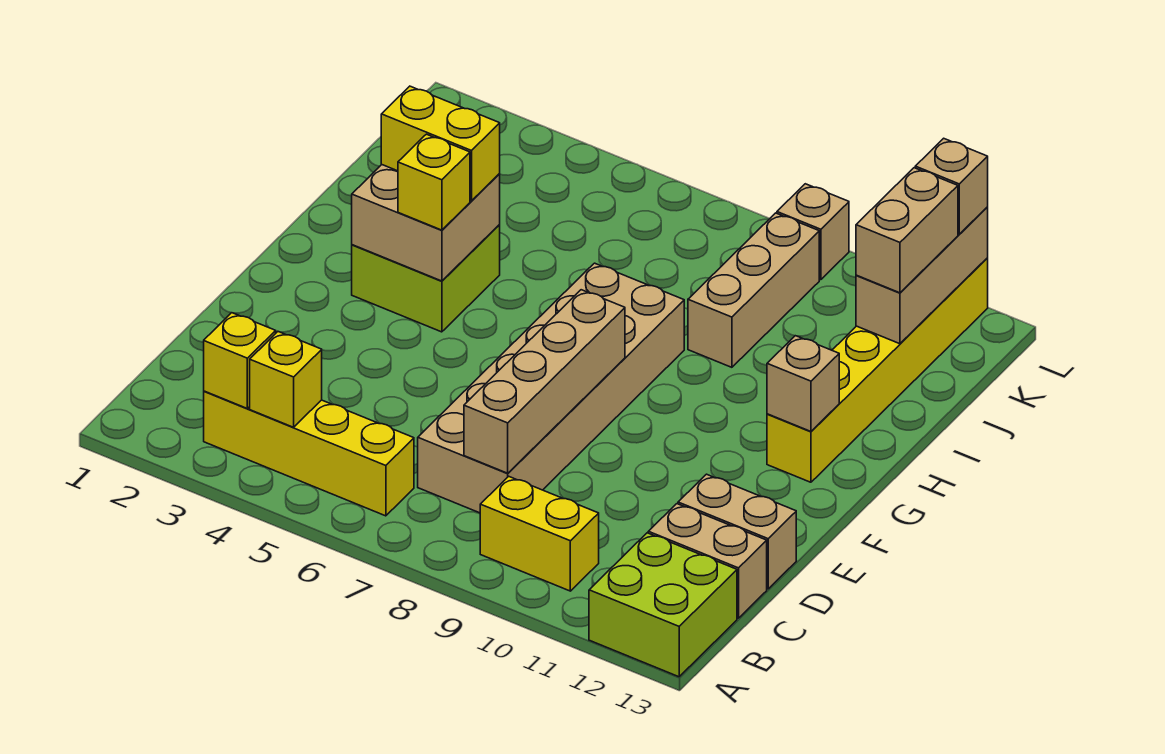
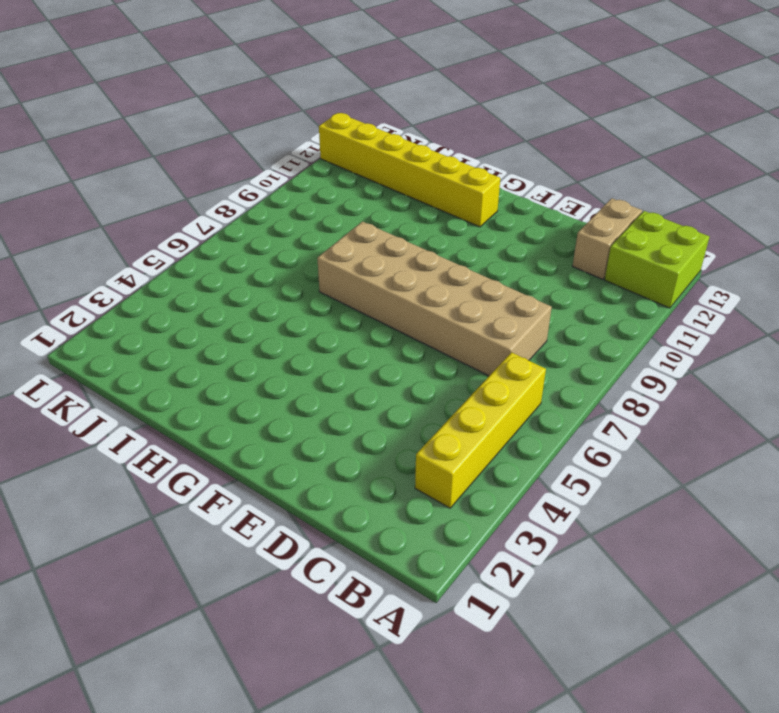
none -> yellow brick B9:B10 level 1
none -> tan brick D12:D13 level 1
none -> lime brick G3:H4 level 1

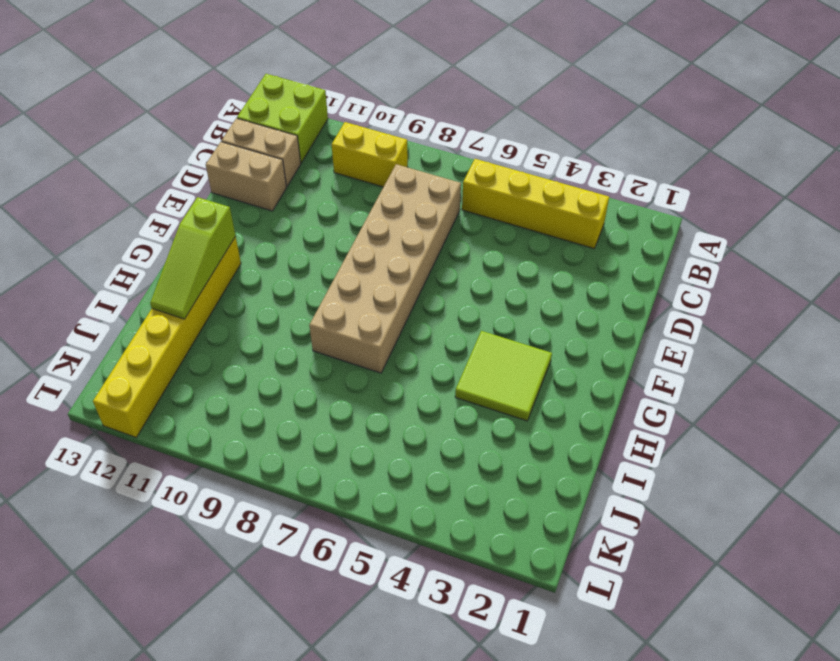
lime tile G3:H4 level 1 -> lime brick G3:H4 level 1
lime slope G12:I12 level 2 top G -> tan brick G12 level 2
none -> tan brick I9:K9 level 1
none -> tan brick L9 level 1
none -> yellow brick B3 level 2

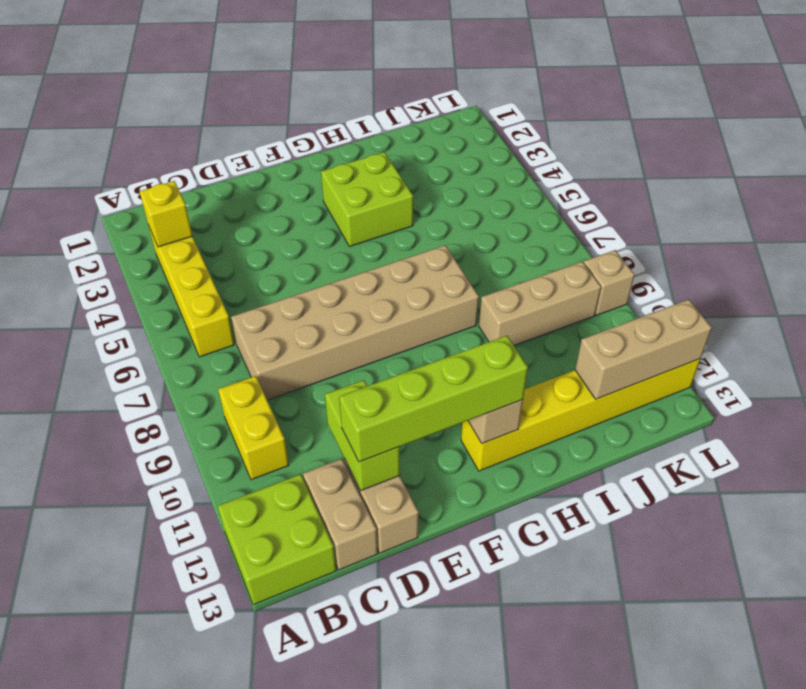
lime brick D11:D12 level 2 -> none
lime brick D12:G12 level 3 -> none
none -> yellow brick B4 level 2
none -> tan brick C8:F8 level 2
none -> tan brick G3:H4 level 2

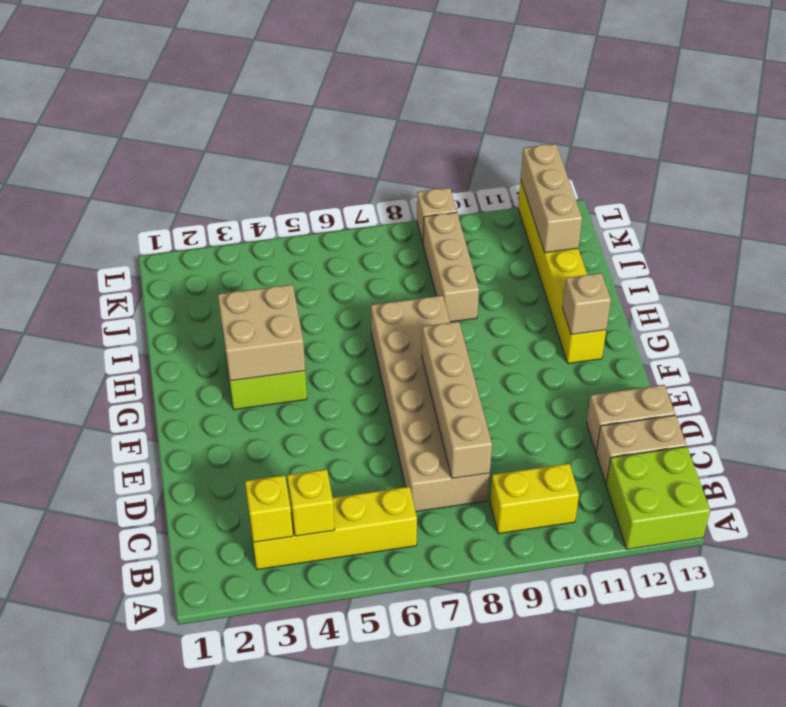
none -> yellow brick G4 level 3
none -> yellow brick H3:H4 level 3
none -> tan brick J12:K12 level 3

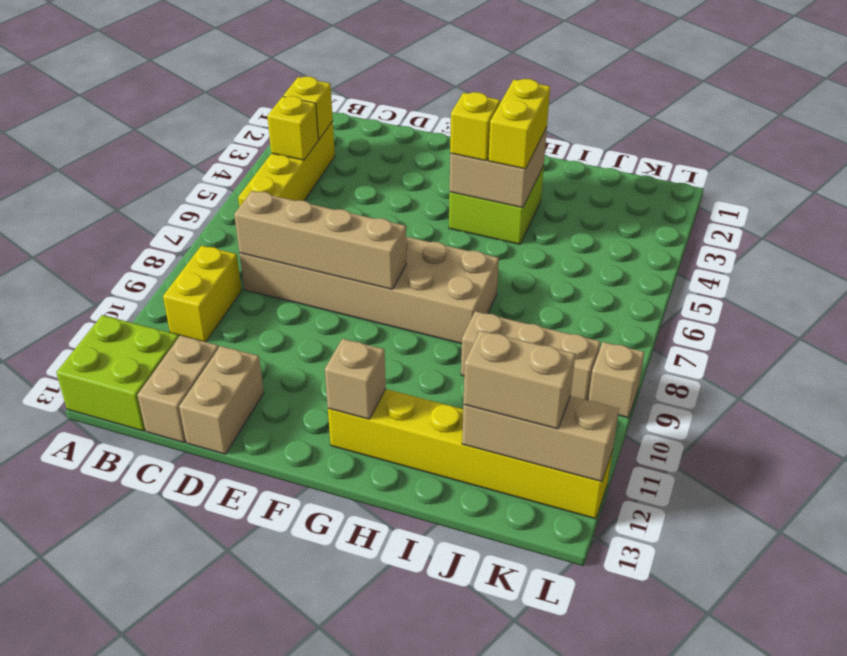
none -> tan brick L12 level 3

